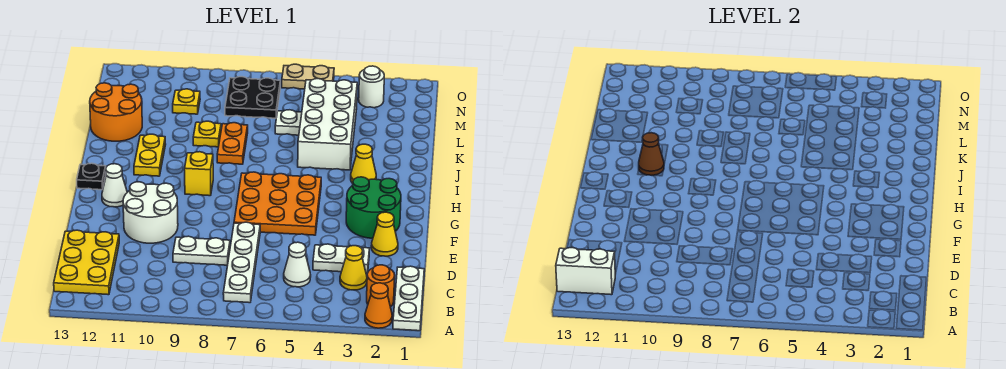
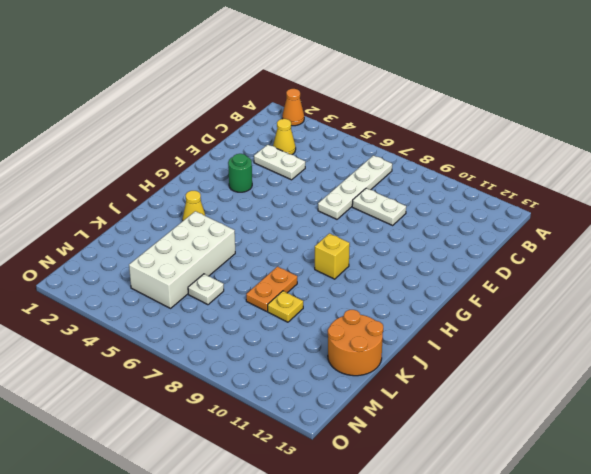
green round brick F3 level 1 -> green round brick F2:G3 level 1
none -> white plate A1:C1 level 1
none -> orange round brick B2 level 1
none -> yellow plate B12:D13 level 1

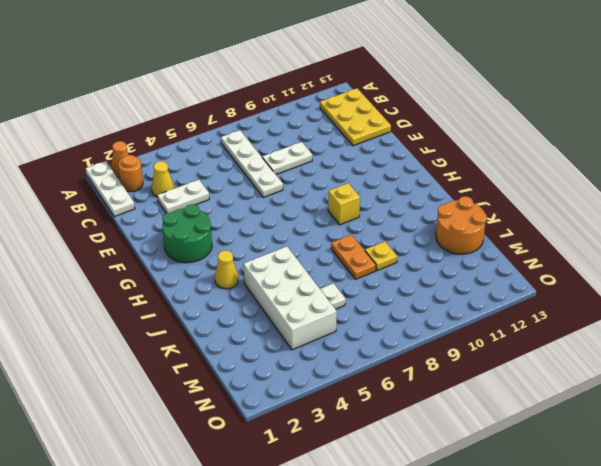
none -> white cone C5 level 1
none -> yellow cone E2 level 1
none -> white round brick E10:F11 level 1

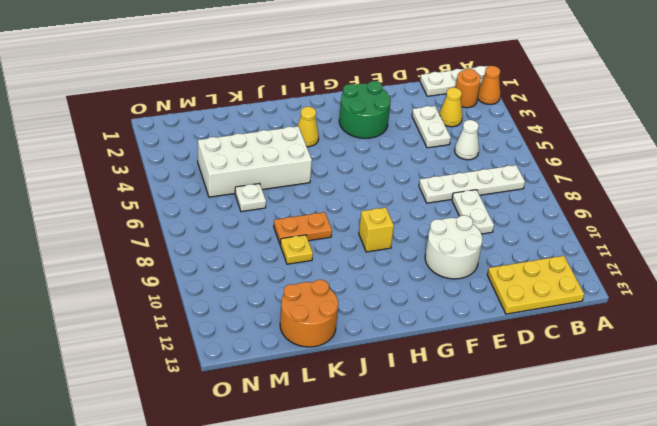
none -> yellow cone E2 level 1
none -> orange plate F5:H7 level 1
none -> white cone G12 level 1

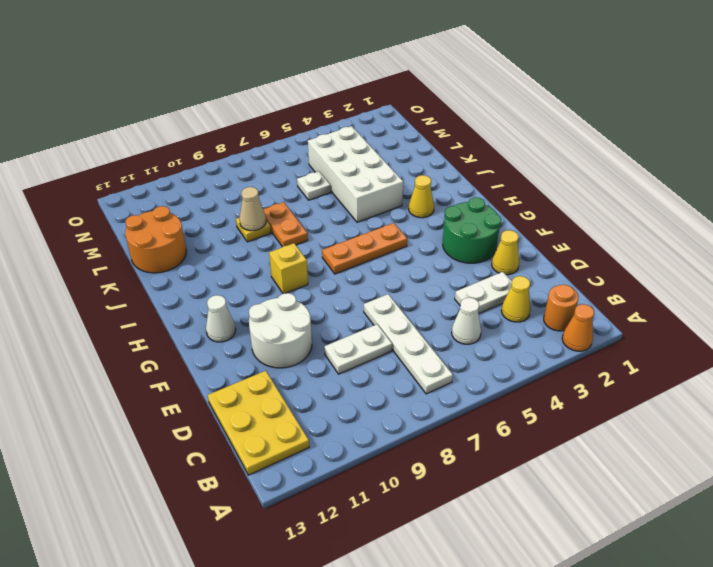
orange plate H5:H7 level 1 -> orange plate F5:H7 level 1
tan cone K9 level 2 -> none
none -> white plate A1:C1 level 1
none -> black plate H13 level 1
none -> yellow plate I11:J11 level 1

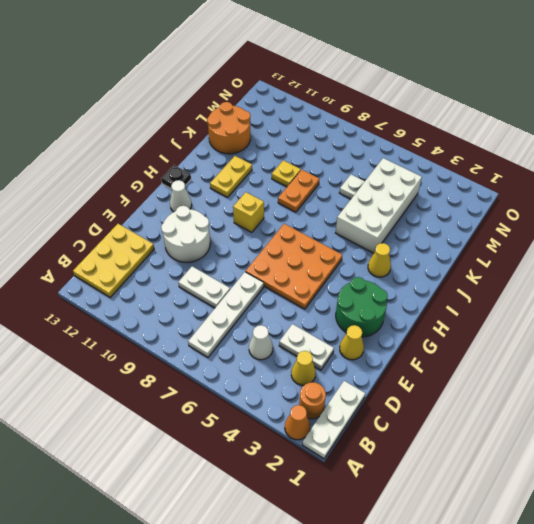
none -> black plate M7:N8 level 1
none -> yellow plate M10 level 1
none -> white round brick N3 level 1

